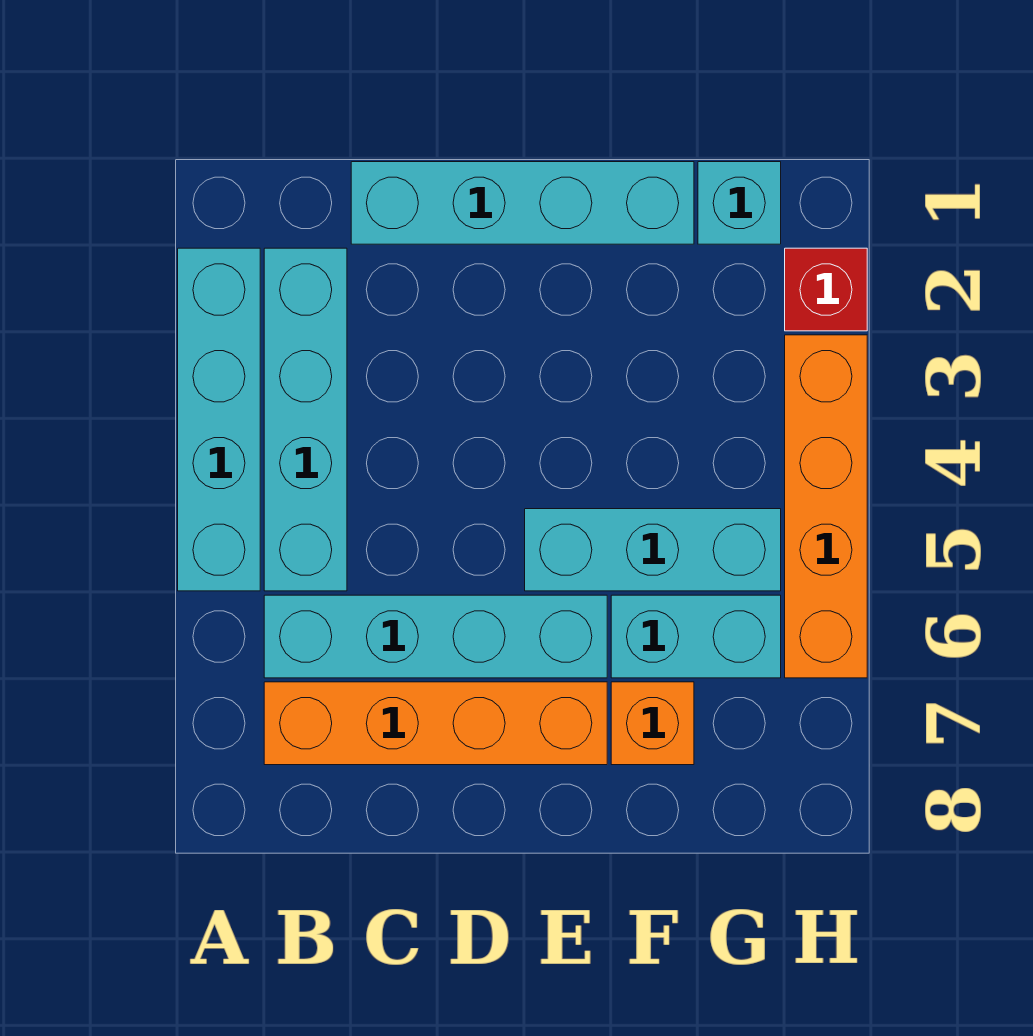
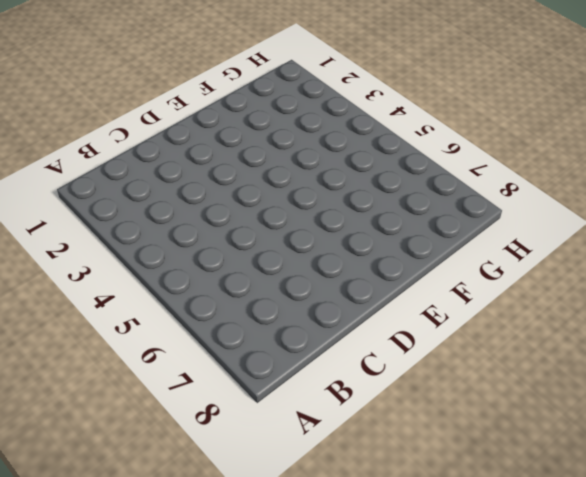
none -> cyan brick A2:A5 level 1
none -> cyan brick B2:B5 level 1

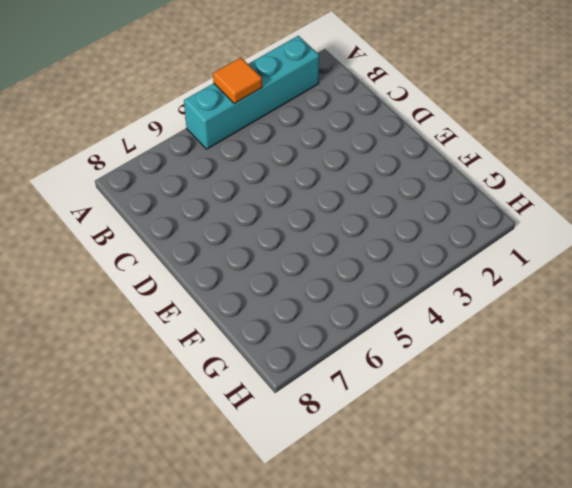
orange tile A4 level 2 -> none
none -> cyan brick B2:B5 level 1
none -> cyan brick B6:E6 level 1

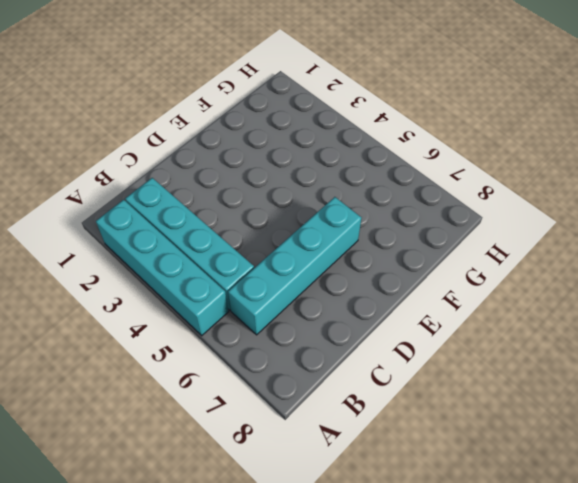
none -> orange brick B7:E7 level 1
none -> cyan brick C1:F1 level 1

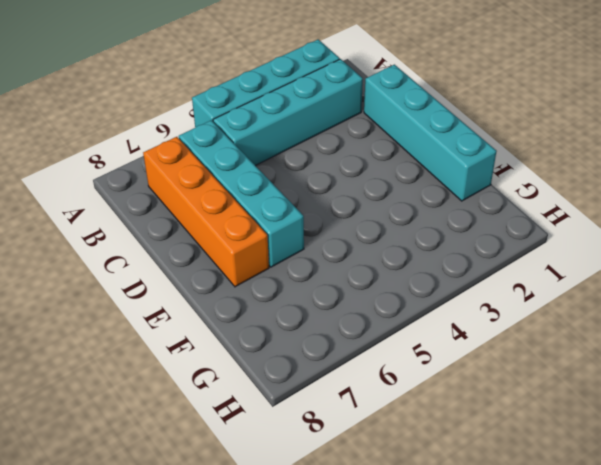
none -> cyan brick E5:G5 level 1
none -> cyan brick F6:G6 level 1

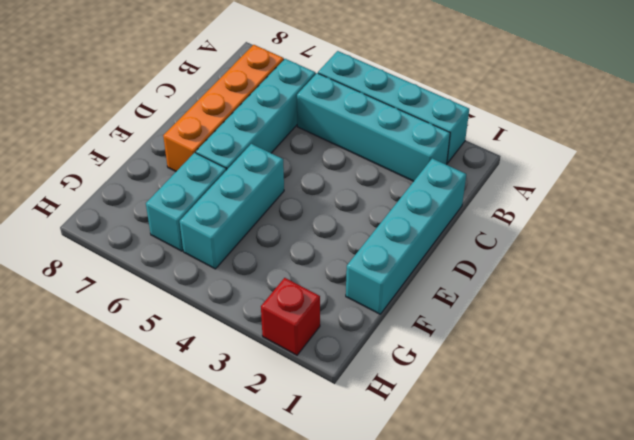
none -> orange brick F7 level 1
none -> cyan brick G1 level 1

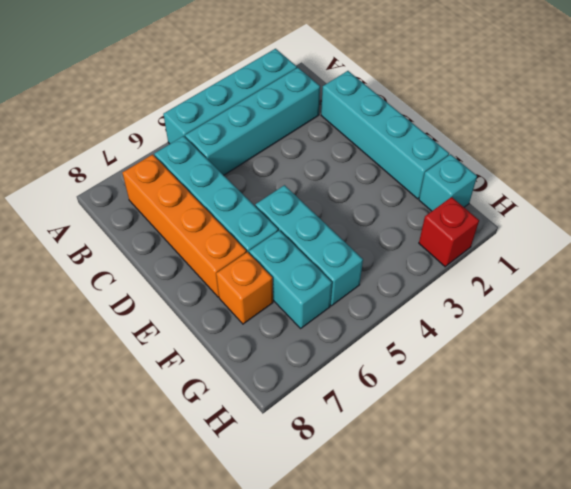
none -> orange brick H3:H6 level 1

